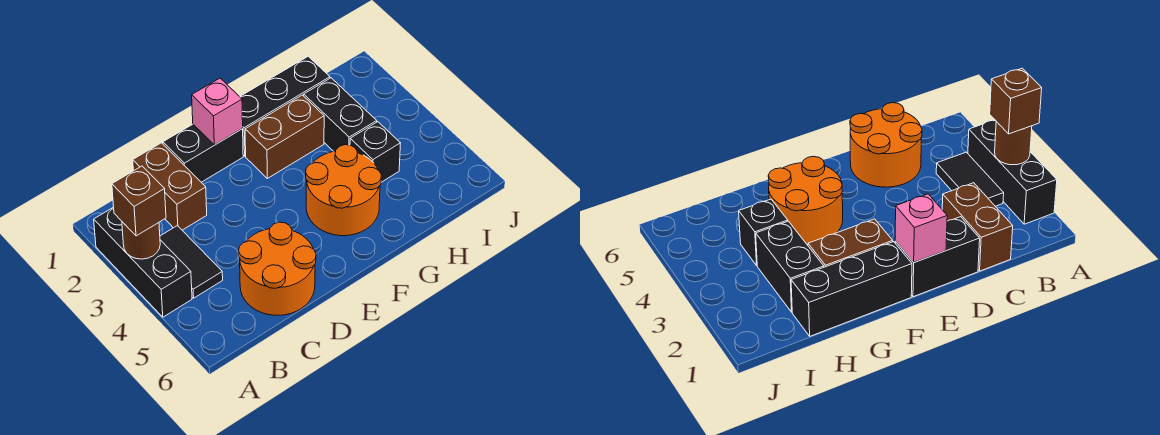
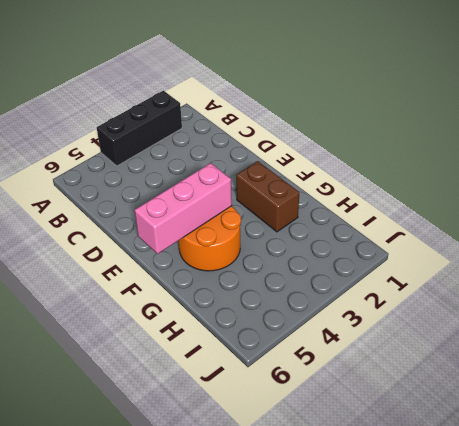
pink brick F4:F6 level 2 -> none
none -> black tile B3:B4 level 1
none -> brown brick C1:C2 level 1
none -> orange round brick C5:D6 level 1

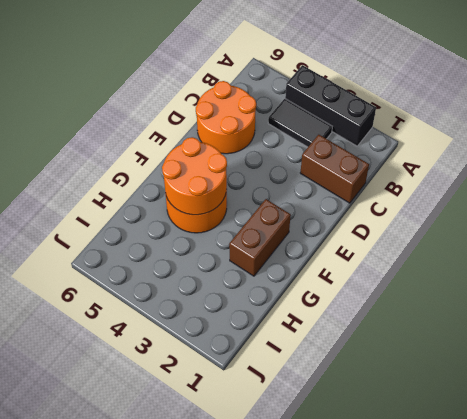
orange round brick F4:G5 level 2 -> none
none -> black brick D1:E1 level 1
none -> black brick F1:H1 level 1
none -> black brick H2:H3 level 1

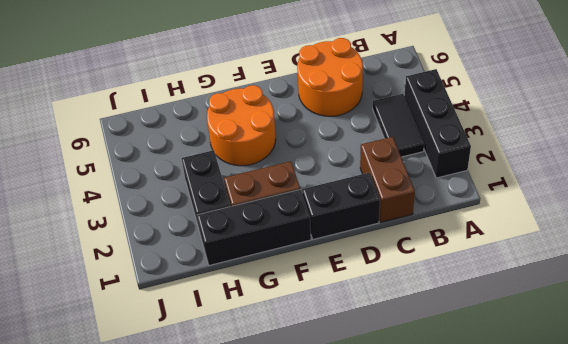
none -> black brick H4 level 1
none -> brown round brick A3 level 2
none -> pink brick E1 level 2

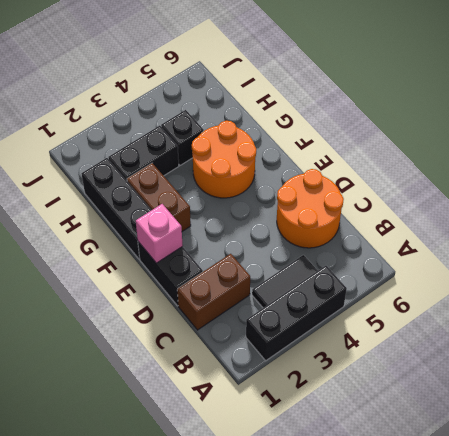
none -> brown round brick A3 level 2
none -> brown brick A3 level 3

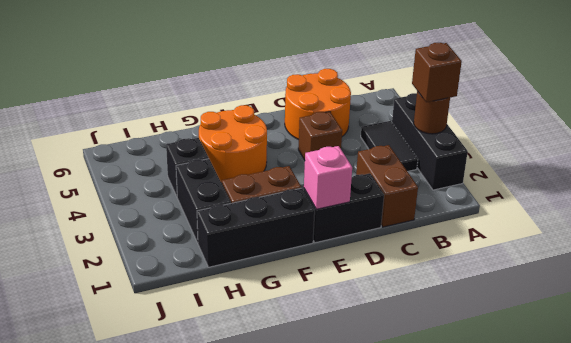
brown brick D4 level 1 -> none

